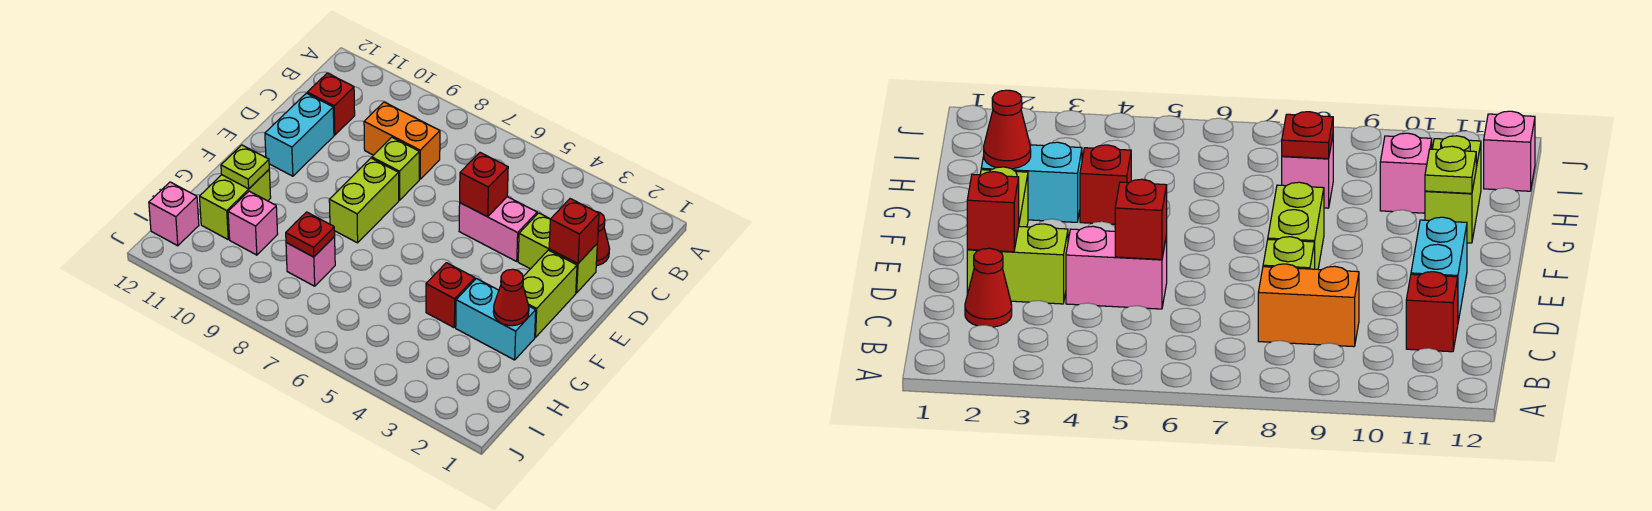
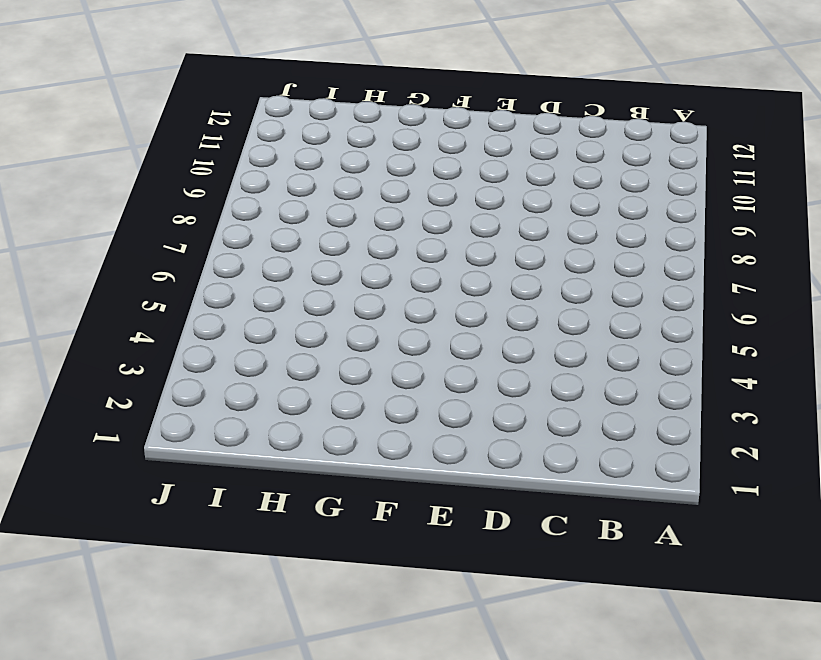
none -> red cone C2 level 1
none -> orange brick C8:C9 level 1
none -> red brick C11 level 1

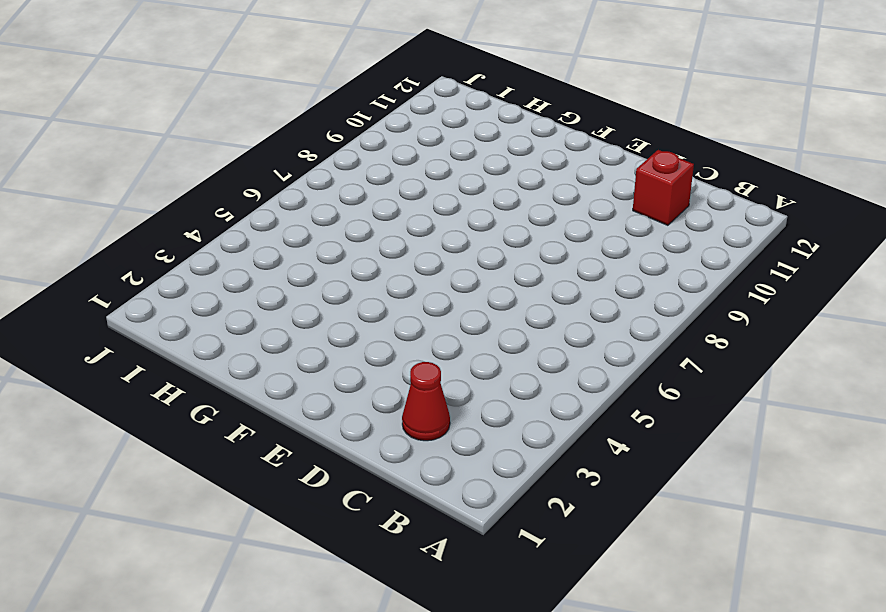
none -> orange brick C8:C9 level 1
none -> lime brick D2:D3 level 1
none -> pink brick D4:D5 level 1

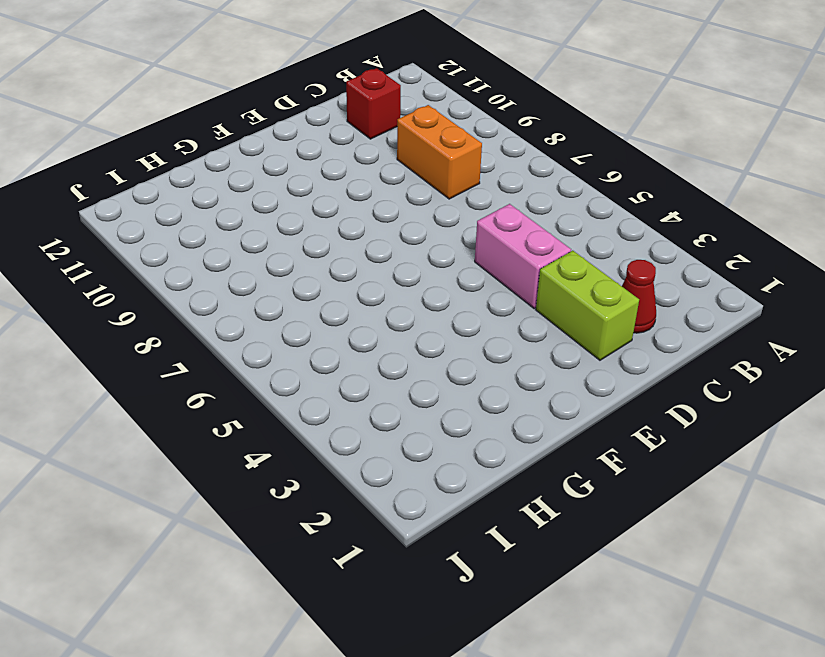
none -> lime brick D8 level 1
none -> cyan brick D11:E11 level 1
none -> lime brick E2:F2 level 1

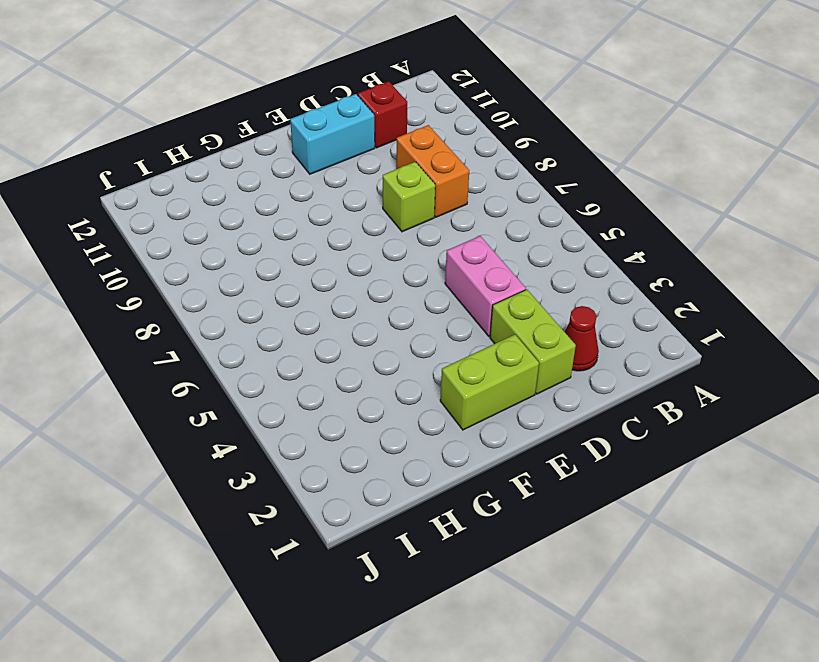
none -> lime brick E8:F8 level 1
none -> cyan brick G2:G3 level 1
none -> red brick G4 level 1

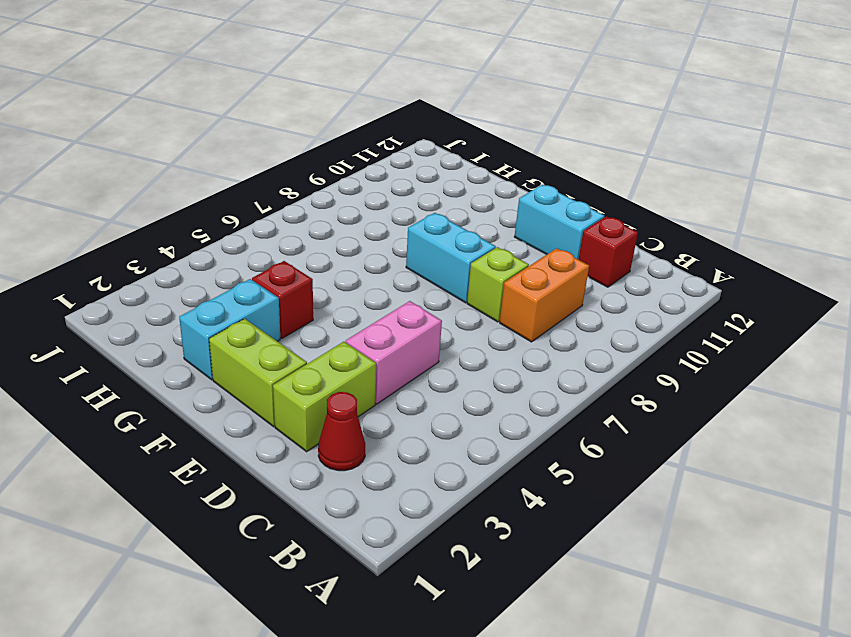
cyan brick E8:F8 level 1 -> lime brick E8:F8 level 1
none -> lime brick G11:H11 level 1
none -> pink brick H8 level 1
none -> pink brick H10 level 1

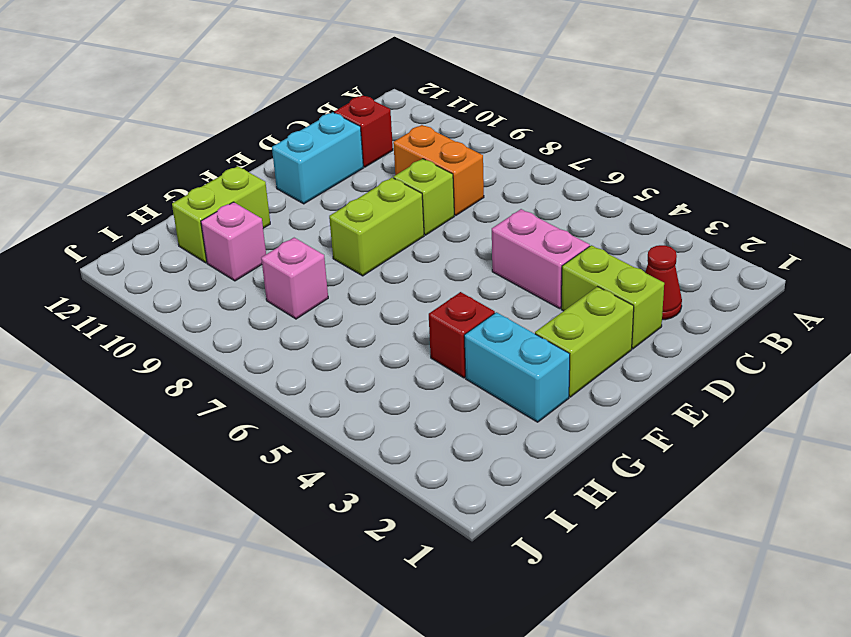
none -> pink brick I12 level 1
none -> red brick D2 level 2
none -> red brick D5 level 2

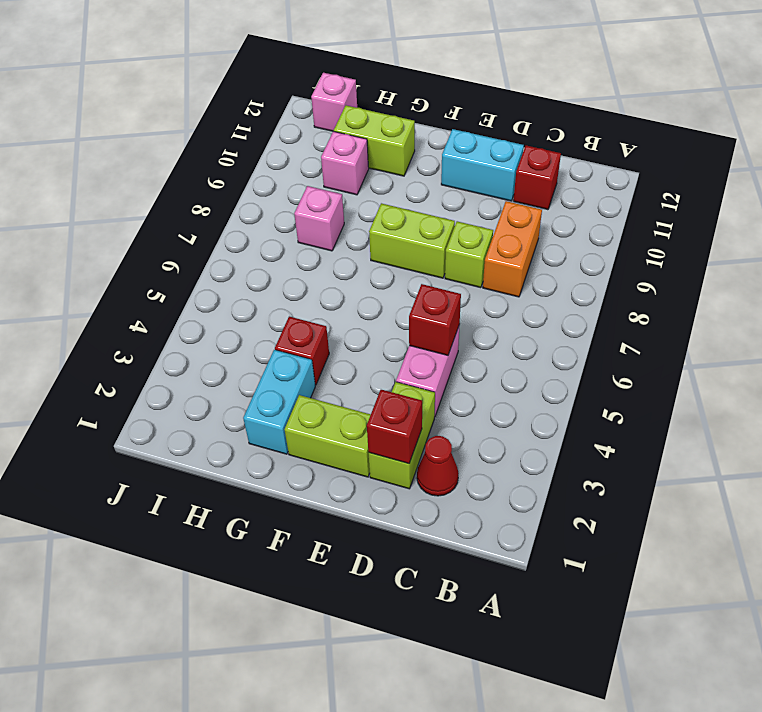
none -> red cone G2 level 2
none -> lime plate G11 level 2
none -> red plate H8 level 2

